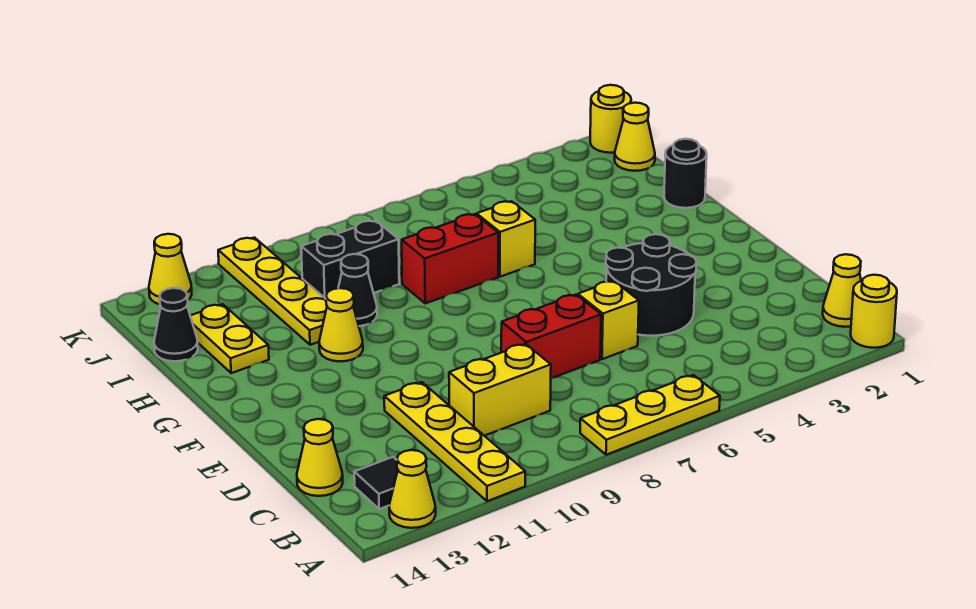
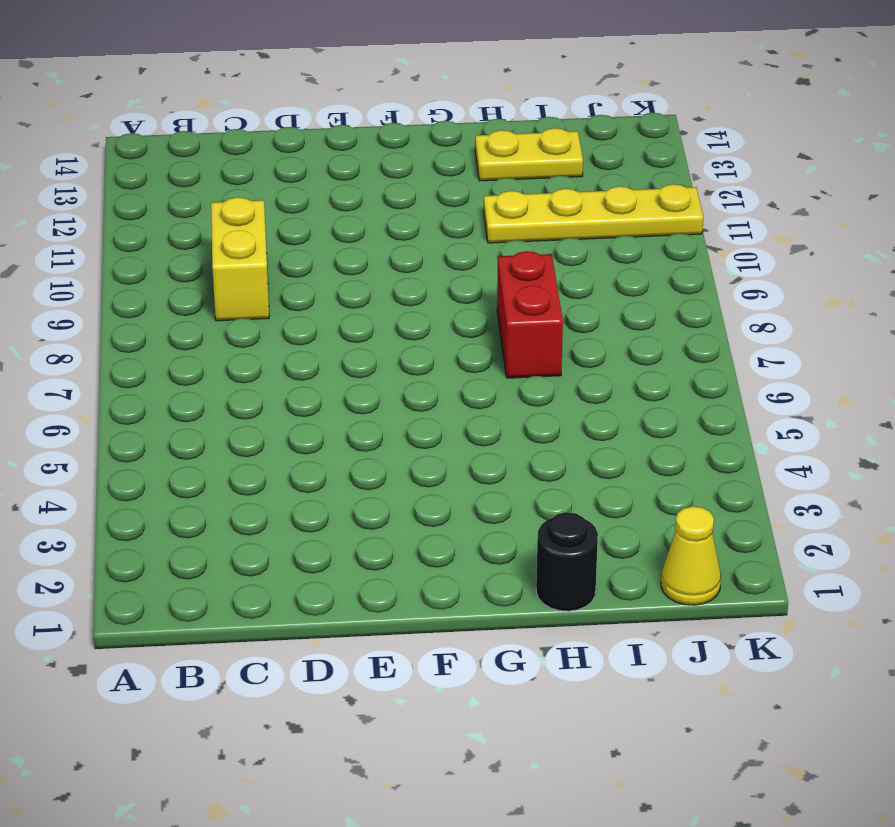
none -> yellow round brick A1 level 1
none -> yellow plate A6:A8 level 1
none -> yellow plate A11:D11 level 1

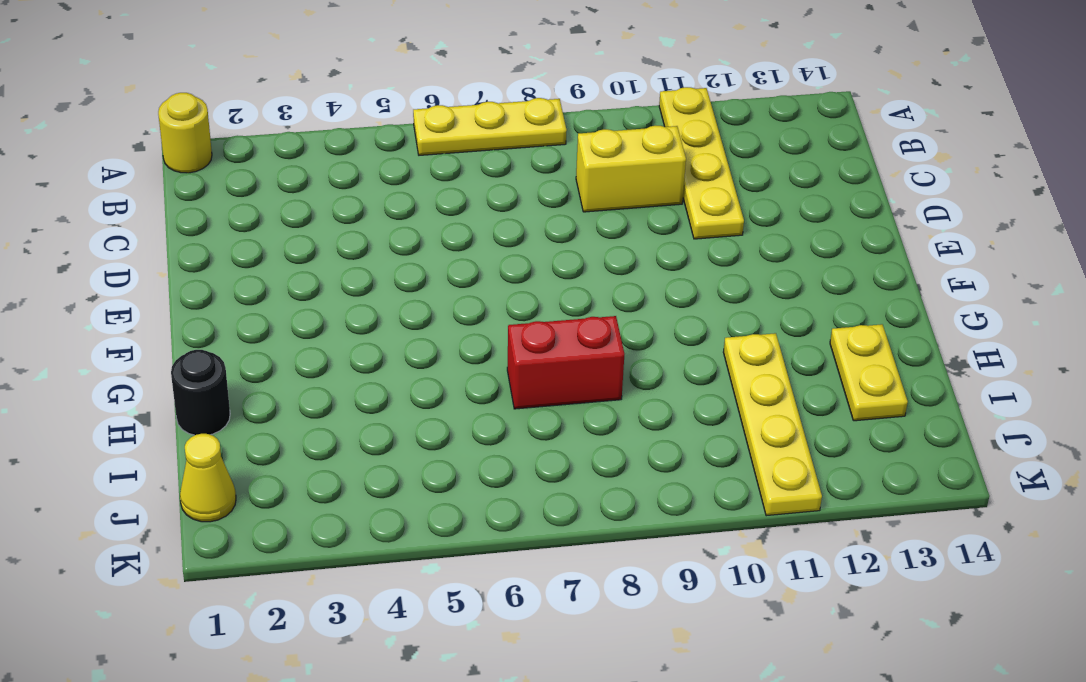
none -> yellow cone A13 level 1
none -> yellow cone B1 level 1
none -> black tile B13 level 1

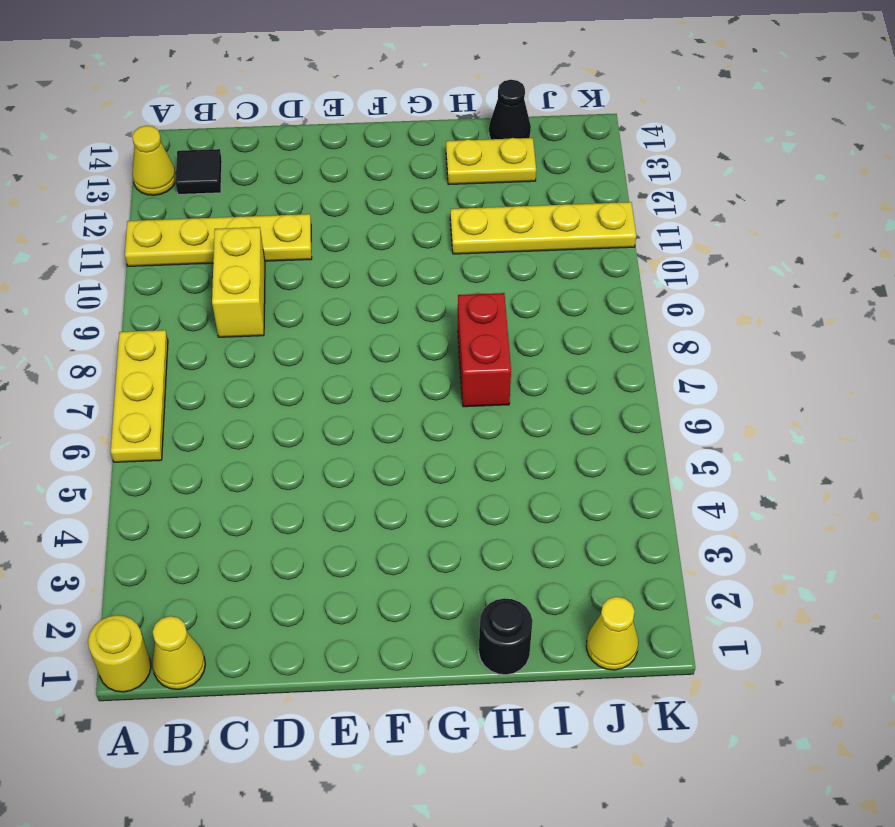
none -> yellow cone C14 level 1
none -> black round brick D4:E5 level 1
none -> yellow brick D6 level 1

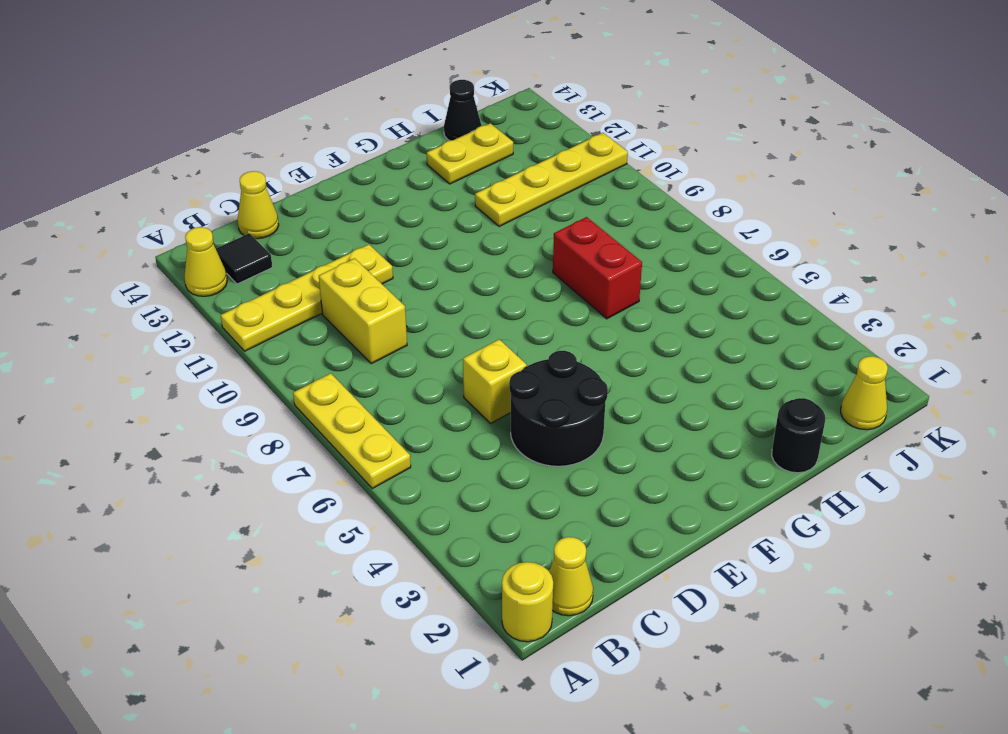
none -> red brick D7:D8 level 1
none -> yellow cone G11 level 1
none -> yellow brick H6 level 1

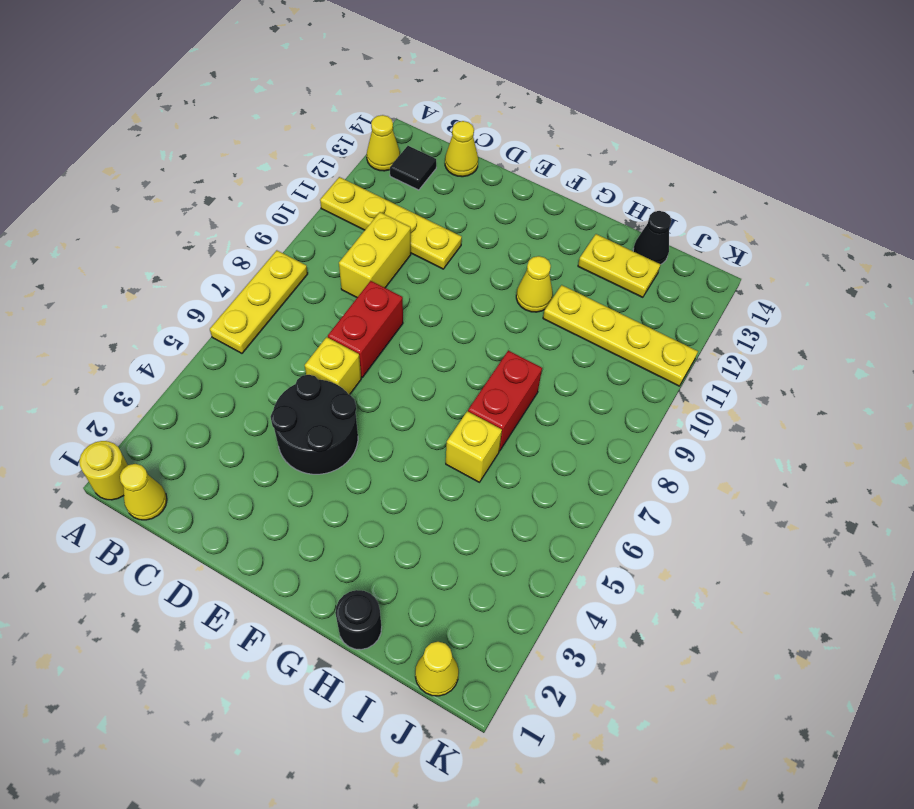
none -> black cone H10 level 1
none -> black brick I9:I10 level 1
none -> yellow round brick K1 level 1

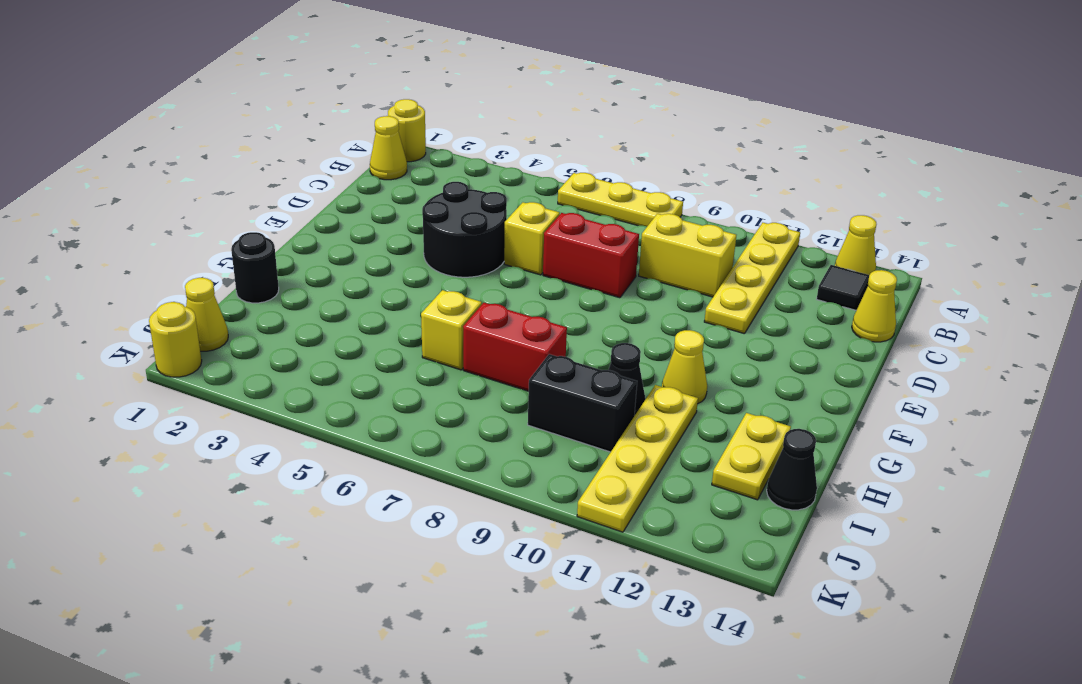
none -> yellow cone K13 level 1

